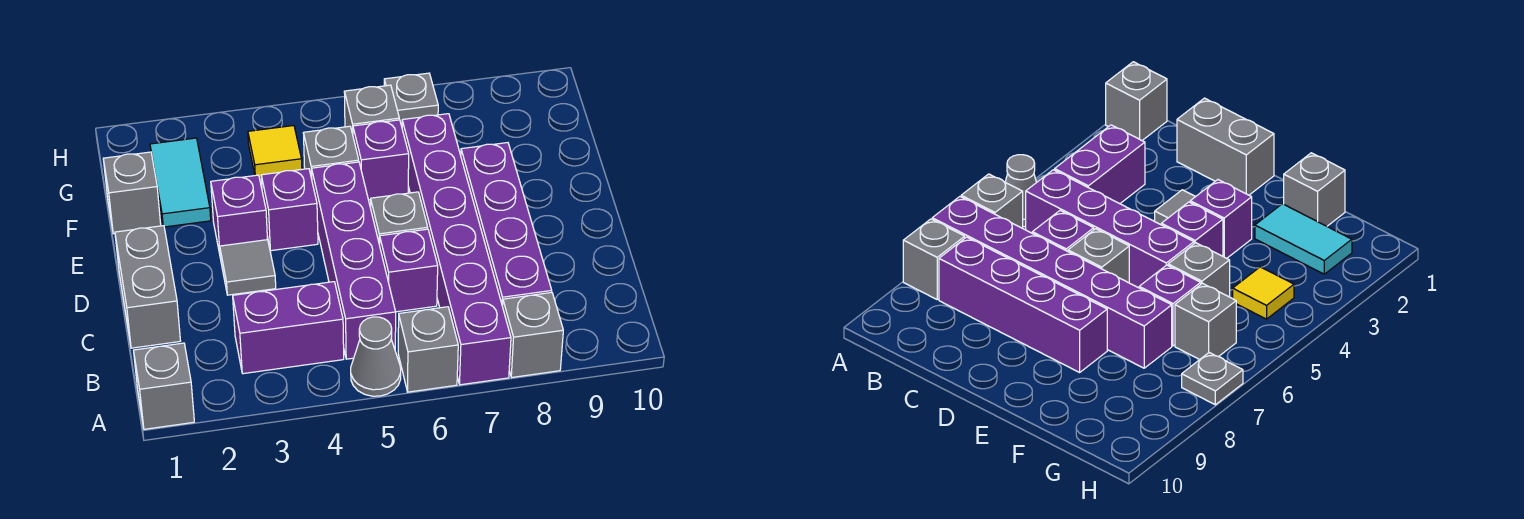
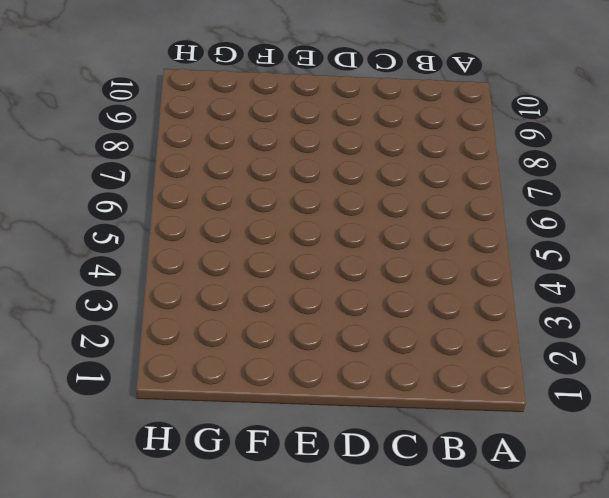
none -> grey brick A1 level 1
none -> grey cone A5 level 1
none -> grey brick A6 level 1

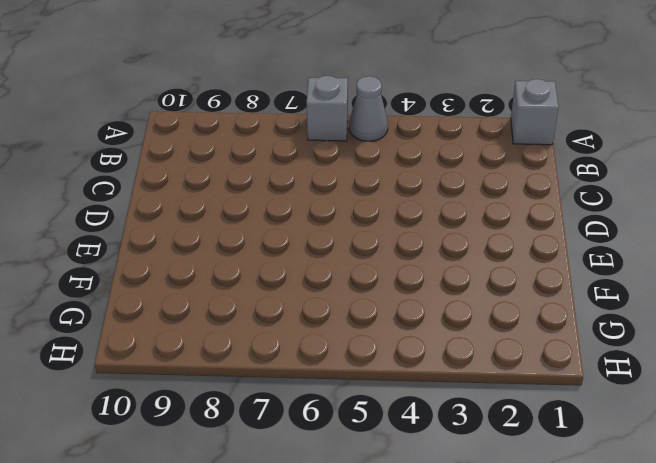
none -> purple brick A7:F7 level 1
none -> grey brick A8 level 1
none -> purple brick B3:B4 level 1

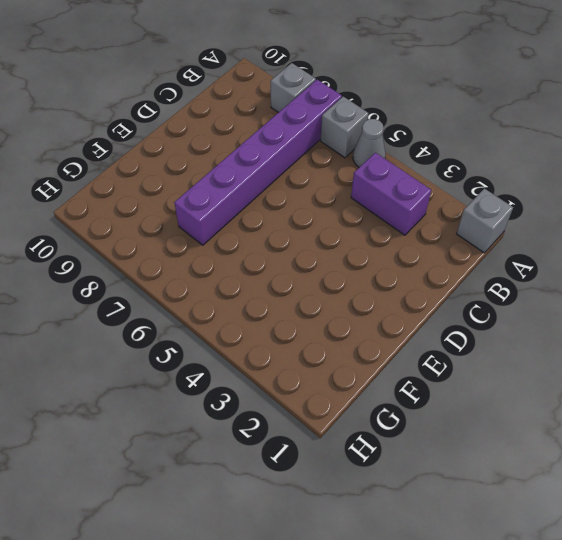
none -> purple brick B5:E5 level 1
none -> purple brick B8:E8 level 1
none -> grey brick C1:D1 level 1

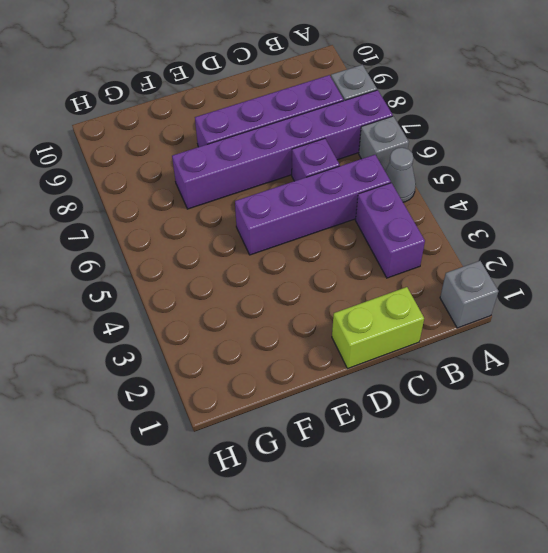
lime brick C1:D1 level 1 -> grey brick C1:D1 level 1
none -> grey tile D3 level 1
none -> grey brick D6 level 1
none -> purple brick E3 level 1

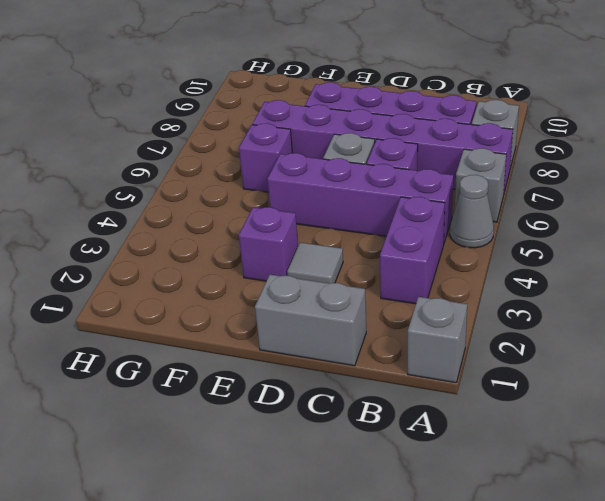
none -> purple brick E4 level 1
none -> grey brick F1 level 1
none -> cyan tile F2:G2 level 1

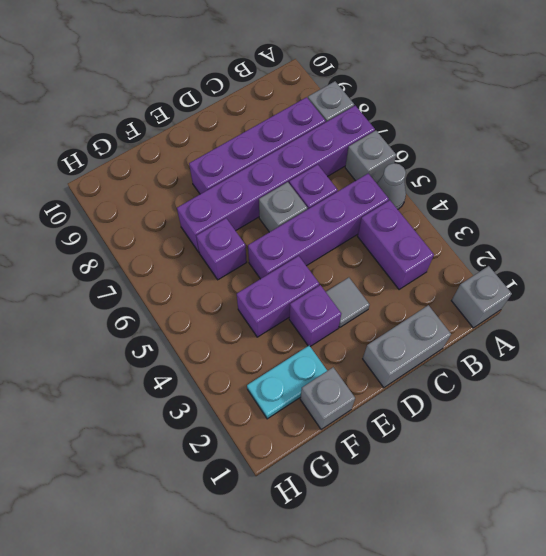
purple brick E4:F4 level 1 -> purple brick E4 level 1
cyan plate F2:G2 level 1 -> cyan tile F2:G2 level 1
none -> grey brick F5 level 1
none -> yellow tile G4 level 1
none -> grey brick G6 level 1

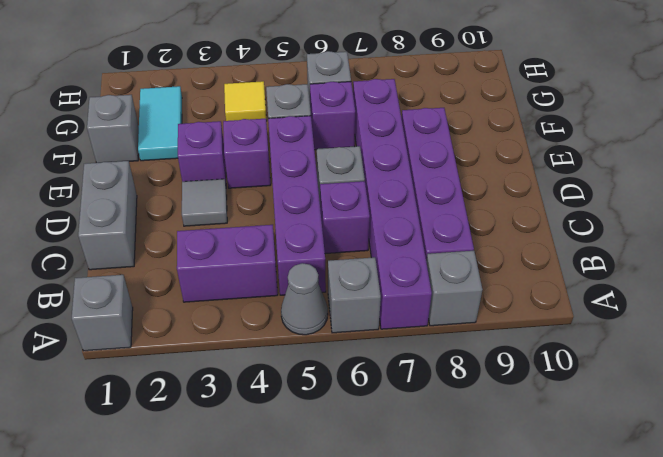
none -> grey plate H7 level 1

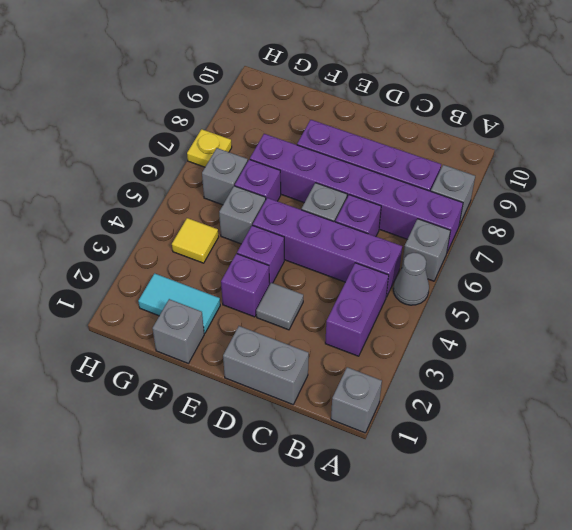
yellow plate H7 level 1 -> grey plate H7 level 1

